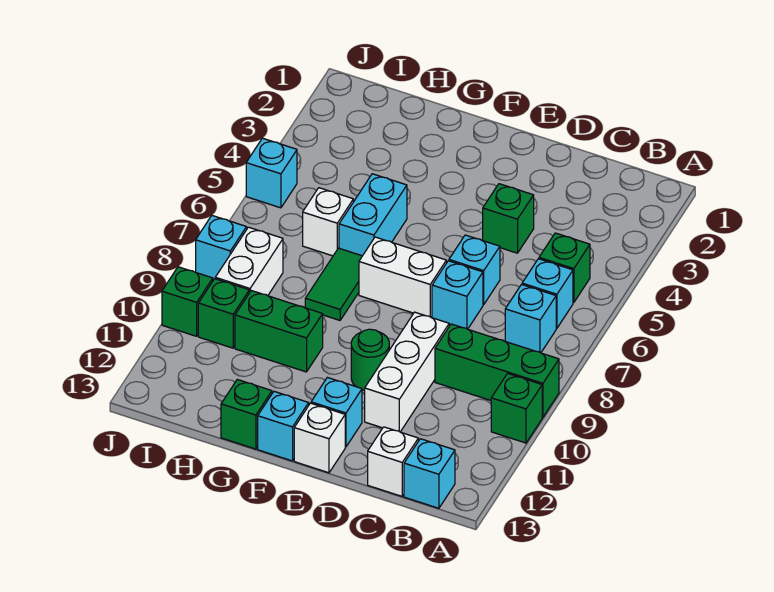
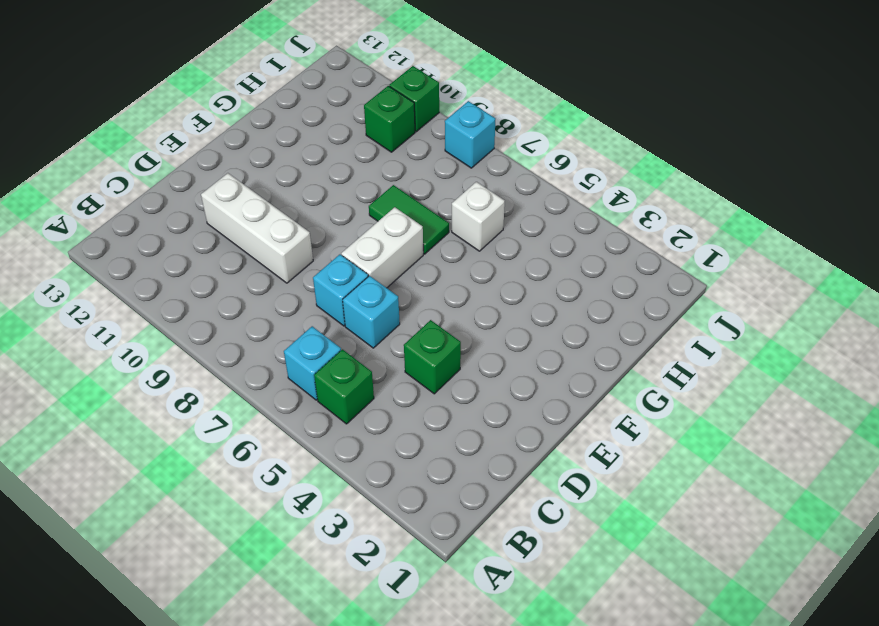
none -> green brick A9:C9 level 1
none -> green brick A10 level 1
none -> cyan brick B7 level 1

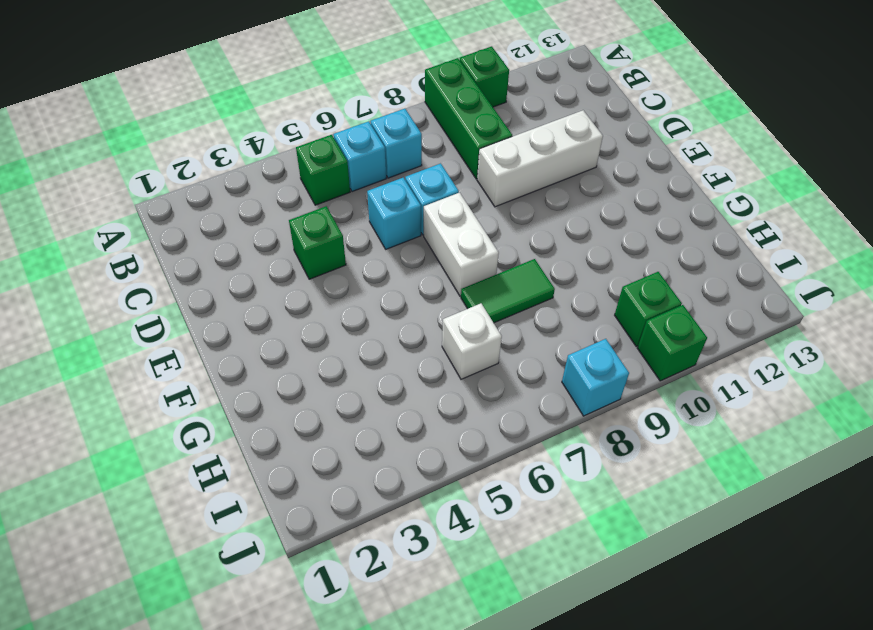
none -> cyan brick B13 level 1
none -> white brick C13 level 1
none -> green round brick E10 level 1

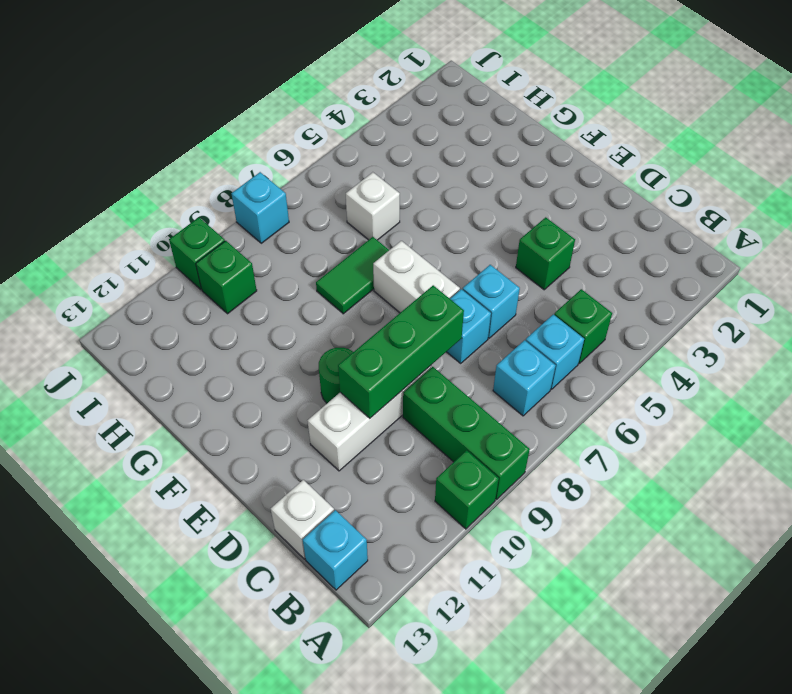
green brick D8:D10 level 2 -> none
none -> cyan brick E12 level 1
none -> white brick E13 level 1
none -> cyan brick F13 level 1

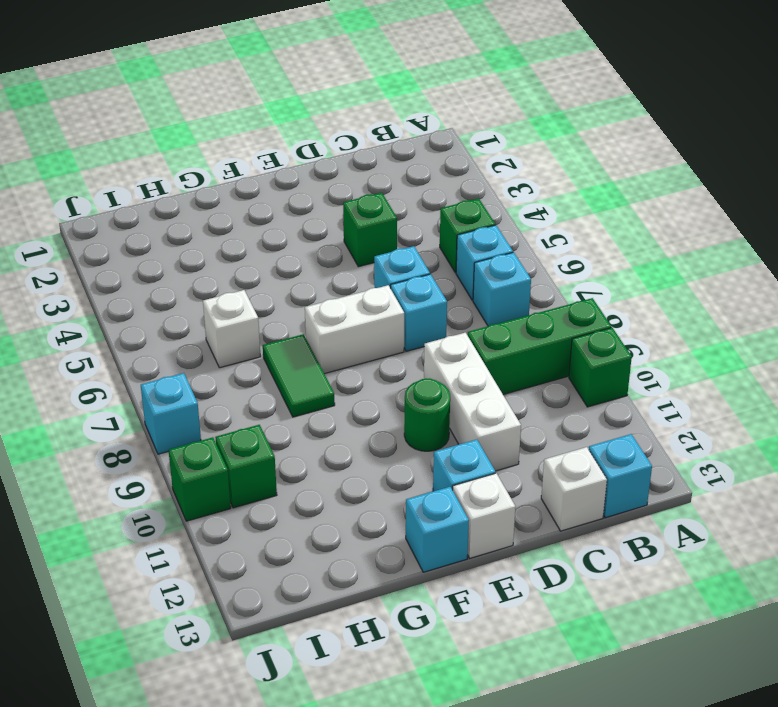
none -> cyan brick G5:G6 level 1
none -> green brick G10:H10 level 1
none -> green brick G13 level 1

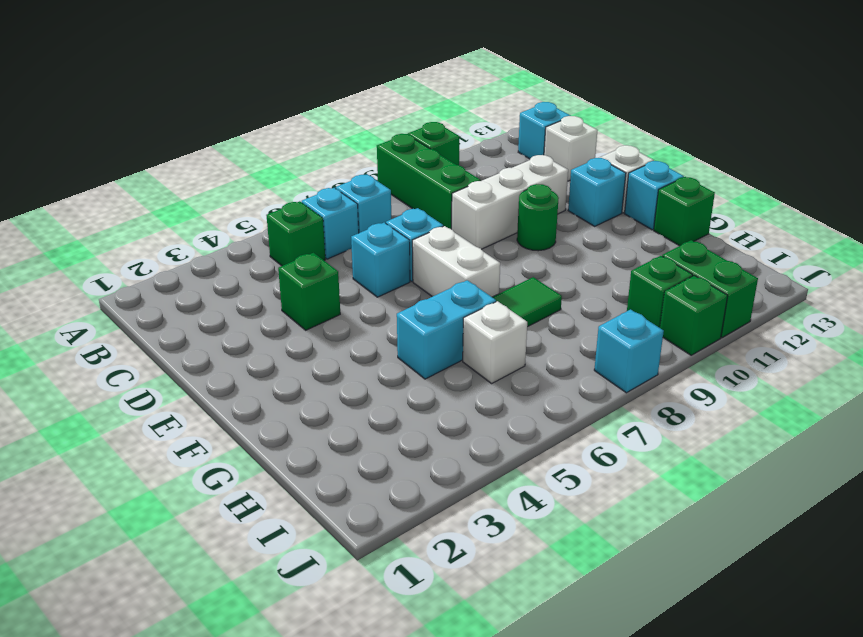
green brick I11:J11 level 1 -> green brick G10:H10 level 1
none -> white brick I8:I9 level 1
none -> cyan brick J5 level 1

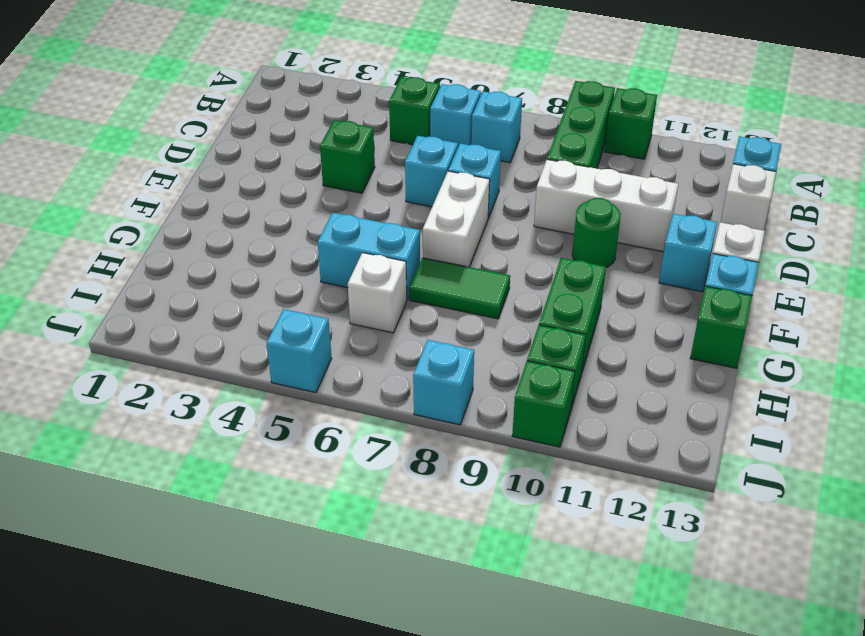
none -> white brick I8:I9 level 1

